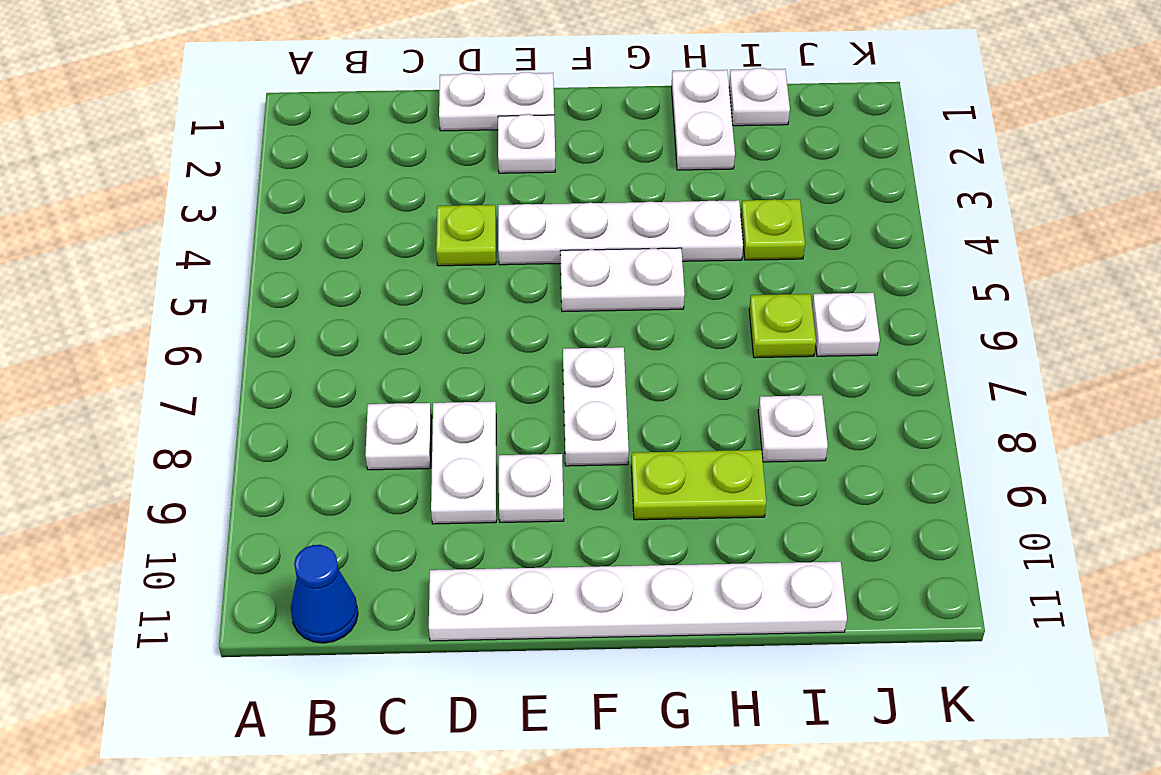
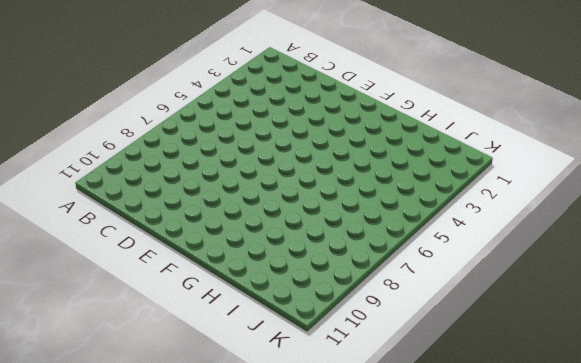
none -> blue cone B11 level 1
none -> white plate C8 level 1
none -> white plate D1:E1 level 1

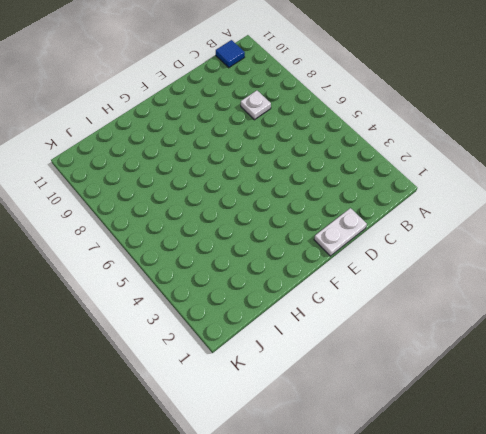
blue tile B11 level 1 -> blue cone B11 level 1
none -> lime plate D4 level 1
none -> white plate D8:D9 level 1
none -> white plate D11:I11 level 1

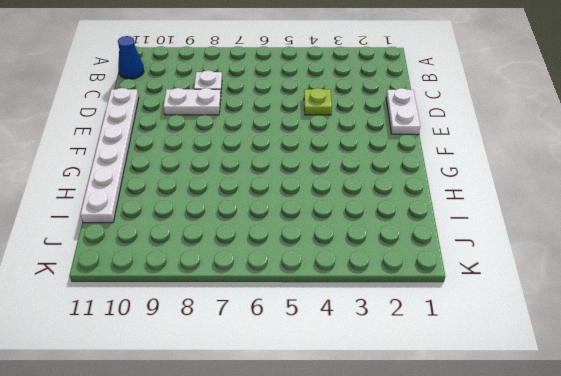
none -> white plate E2 level 1
none -> white plate E4:H4 level 1
none -> white plate E9 level 1

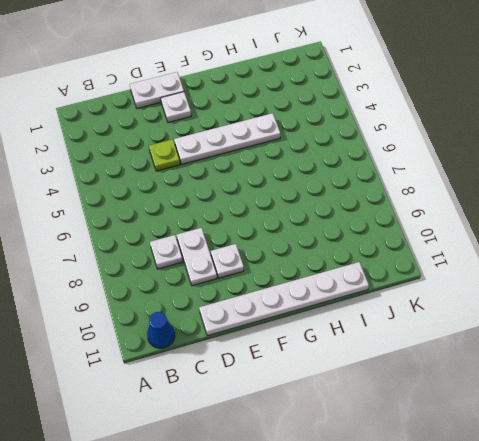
none -> white plate F5:G5 level 1
none -> white plate F7:F8 level 1
none -> lime plate G9:H9 level 1

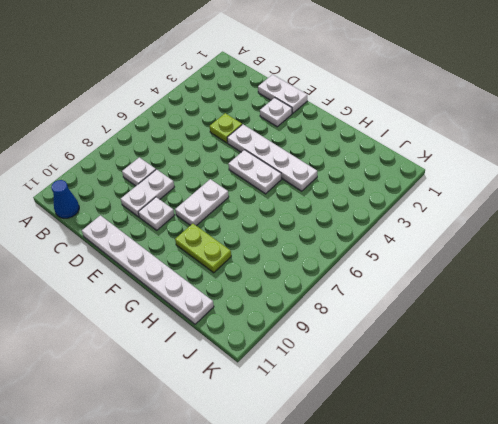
none -> white plate H1:H2 level 1
none -> white plate I1 level 1
none -> lime plate I4 level 1

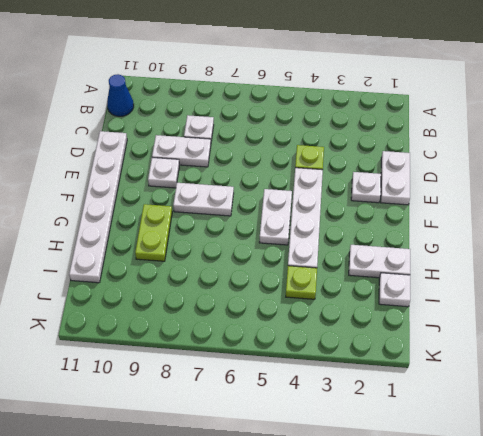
none -> lime plate I6 level 1
none -> white plate I8 level 1
none -> white plate J6 level 1

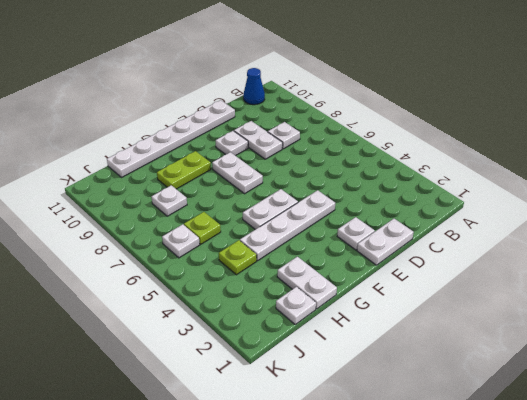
none -> lime plate D4 level 1

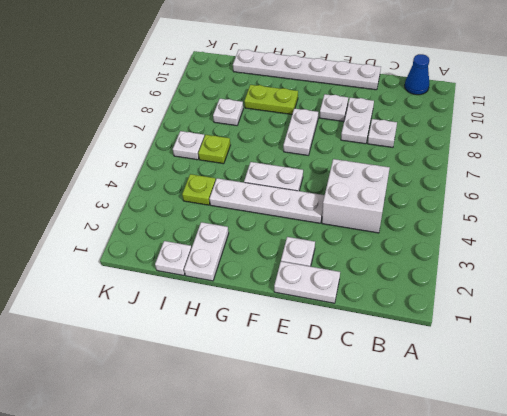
white brick C4:D5 level 1 -> lime plate D4 level 1

